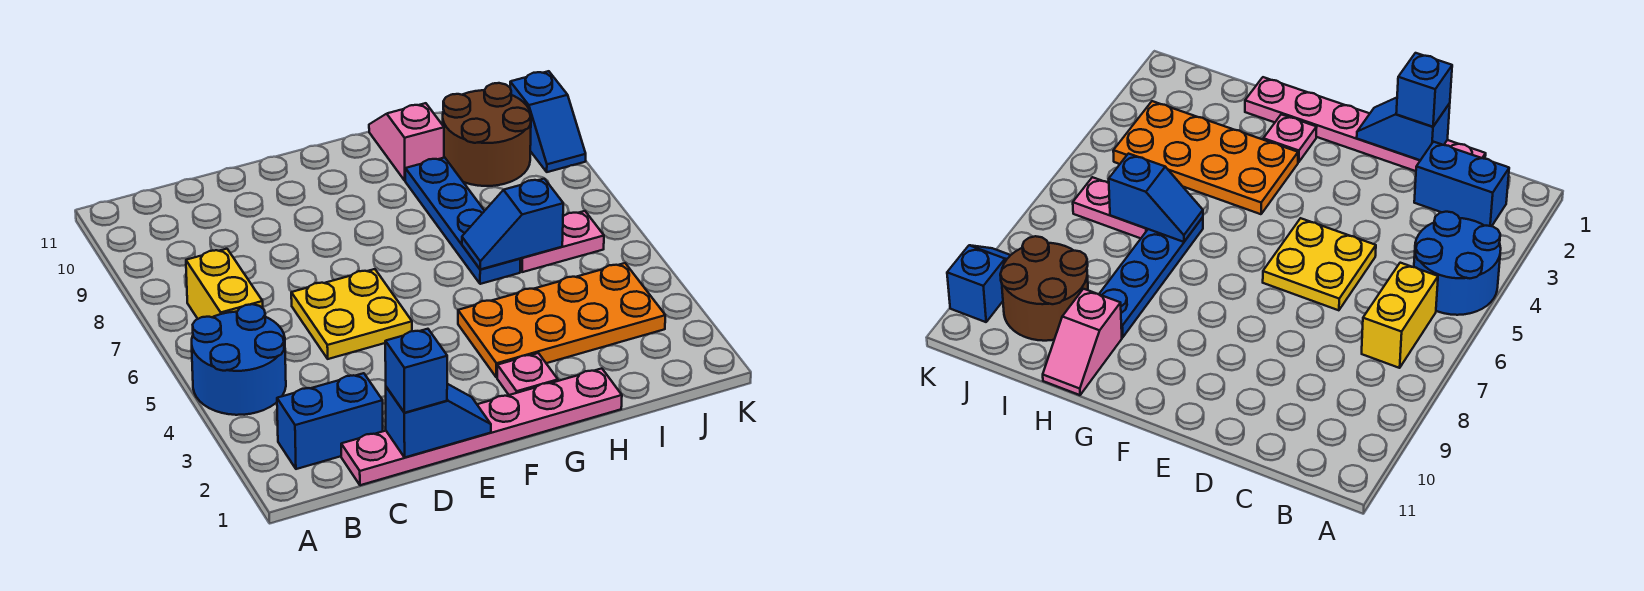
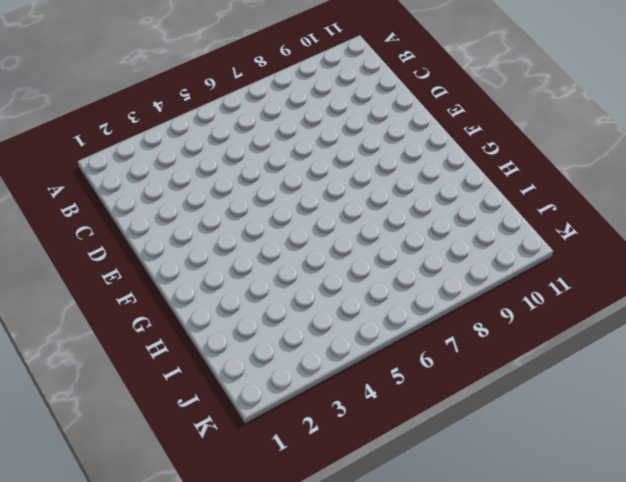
none -> blue round brick A4:B5 level 1
none -> blue brick B2:C2 level 1
none -> yellow brick B6:B7 level 1

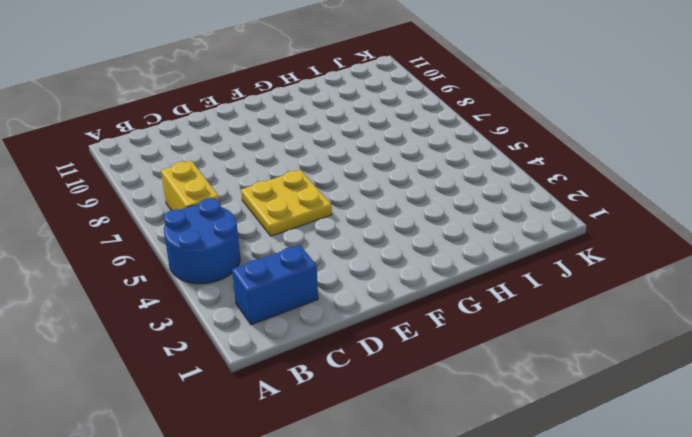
none -> pink plate C1:H1 level 1
none -> pink plate G2 level 1
none -> orange plate G3:J4 level 1

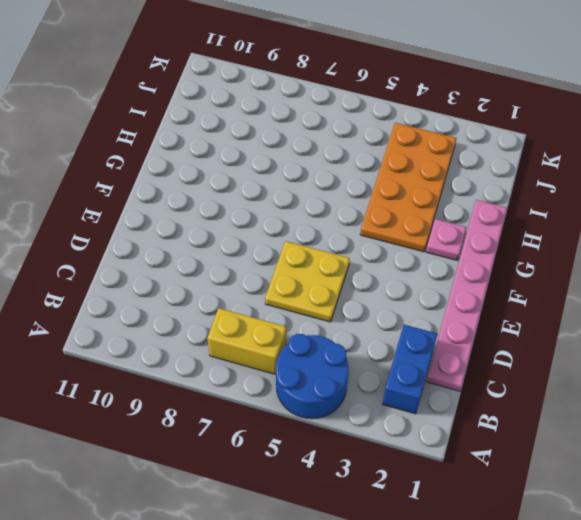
none -> blue plate H6:H9 level 1
none -> pink slope H10:H11 level 1 top 10
none -> pink plate I6:J6 level 1

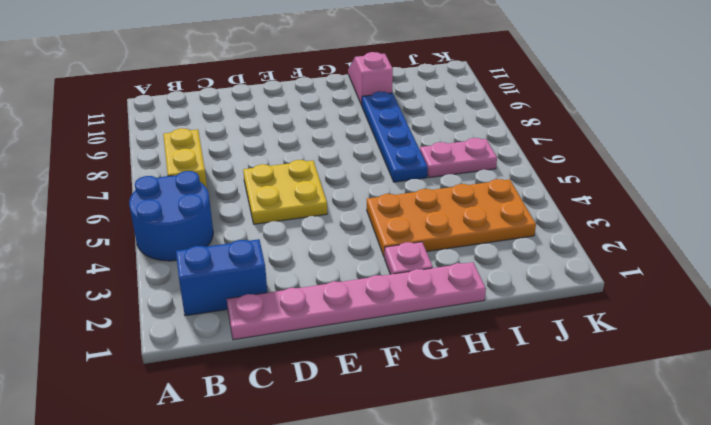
none -> brown round brick I9:J10 level 1
none -> blue slope K9:K10 level 1 top 10
none -> blue slope D1:E1 level 2 top D

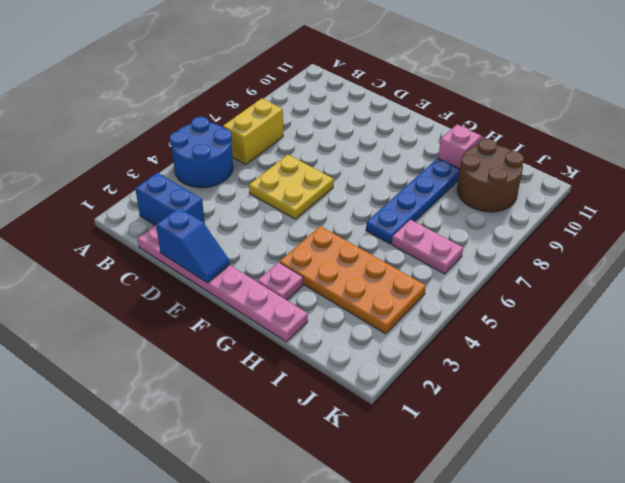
none -> blue slope K9:K10 level 1 top 10
none -> blue slope H6:I6 level 2 top I
none -> blue brick D1 level 3

